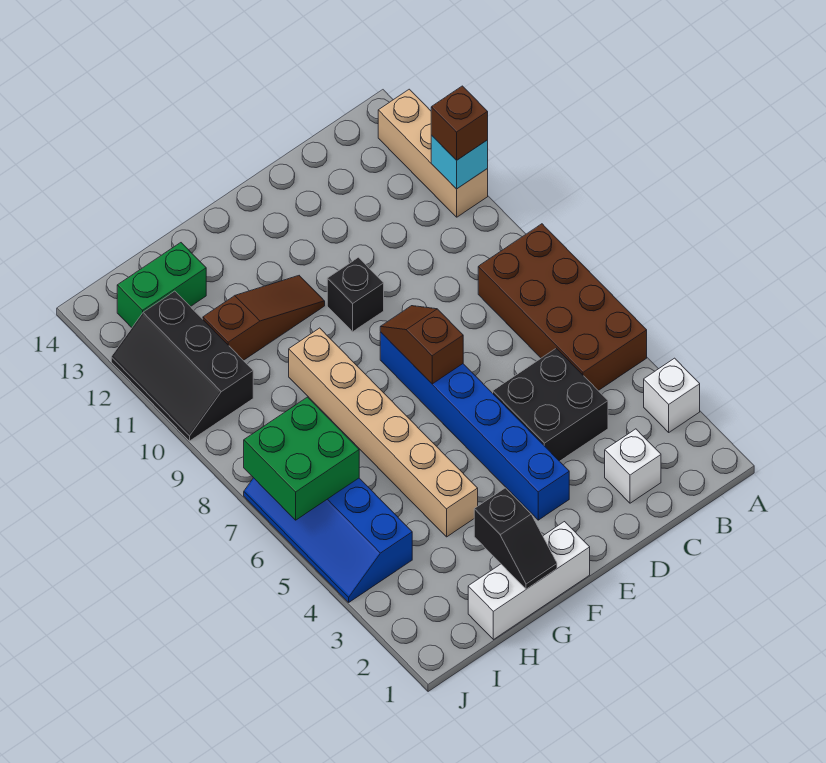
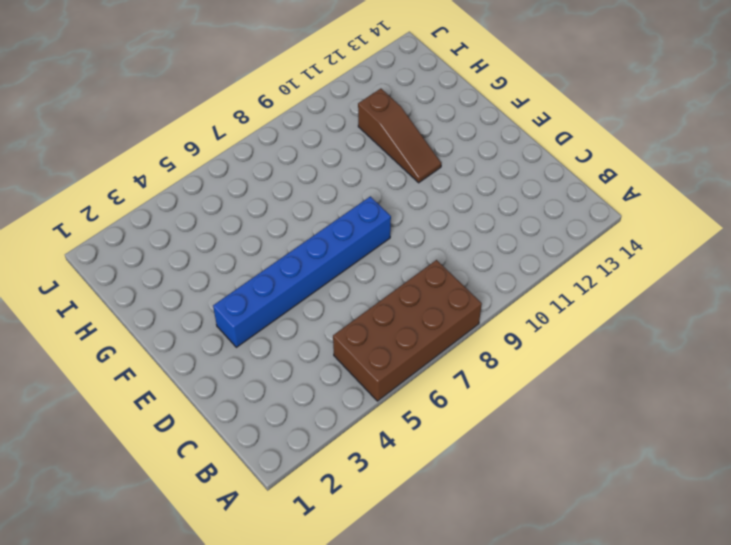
none -> white brick A3 level 1
none -> tan brick A11:A13 level 1
none -> white brick C2 level 1

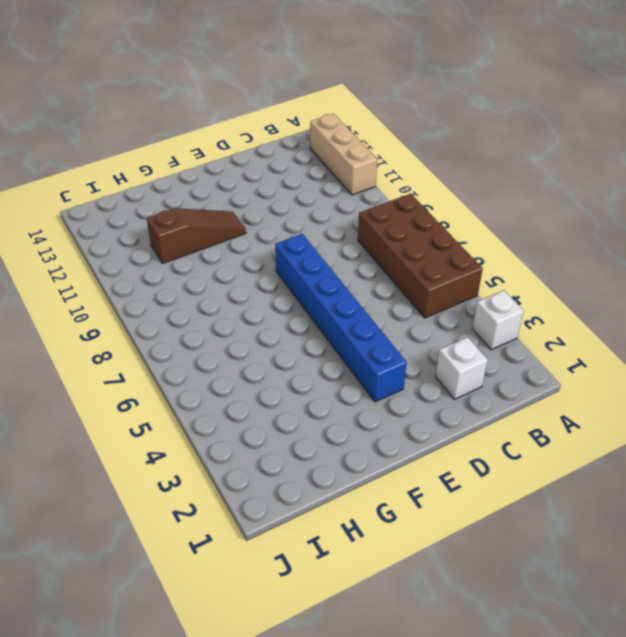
none -> black brick C4:D5 level 1
none -> black brick E10 level 1
none -> white brick F1:H1 level 1

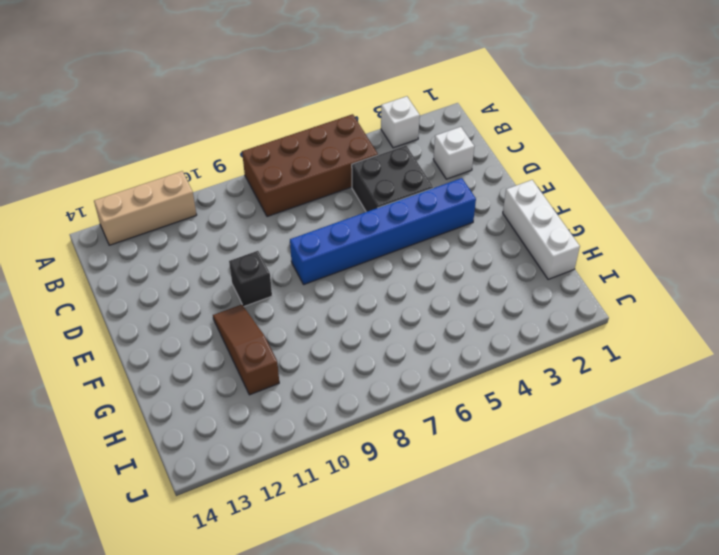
none -> tan brick G4:G9 level 1
none -> green brick H13:I13 level 1
none -> blue slope I4:J7 level 1 top I

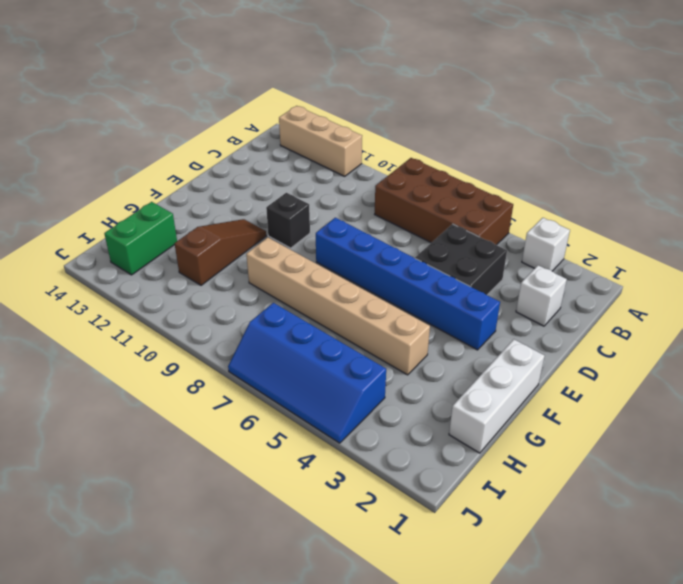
none -> black slope I10:J12 level 1 top I
none -> cyan brick A11 level 2
none -> brown slope E7:E8 level 2 top 7

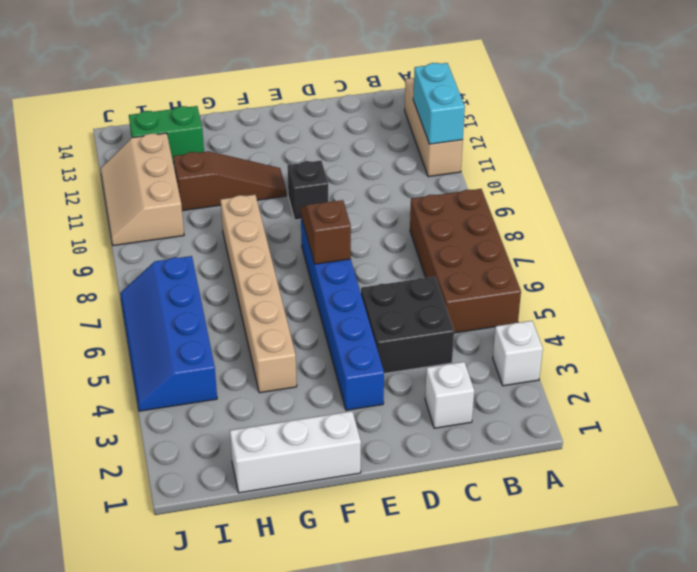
cyan brick A11:A12 level 2 -> cyan brick A11 level 2
tan slope I10:J12 level 1 top I -> black slope I10:J12 level 1 top I
none -> black slope G1:G2 level 2 top 2
none -> green brick I6:J7 level 2
none -> brown brick A11 level 3

